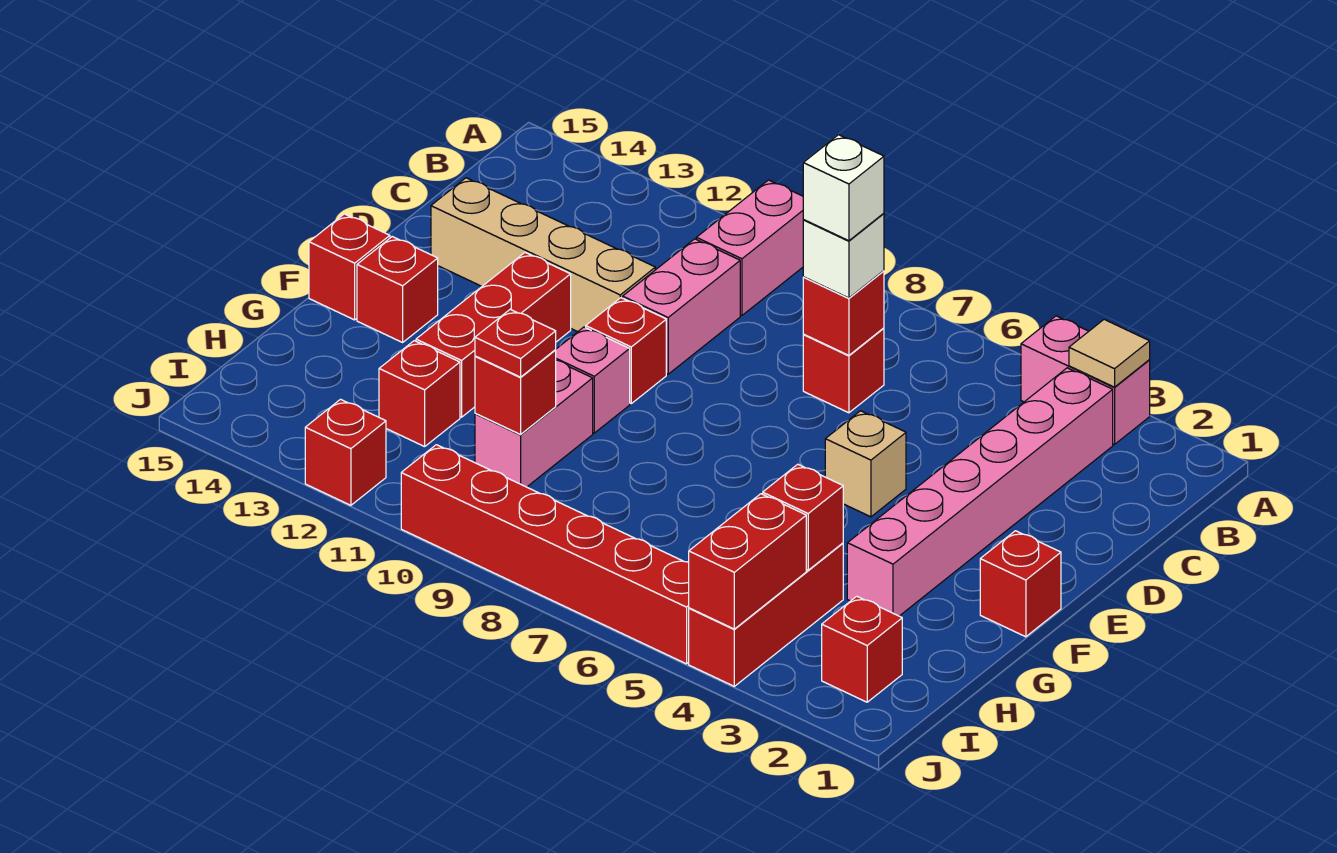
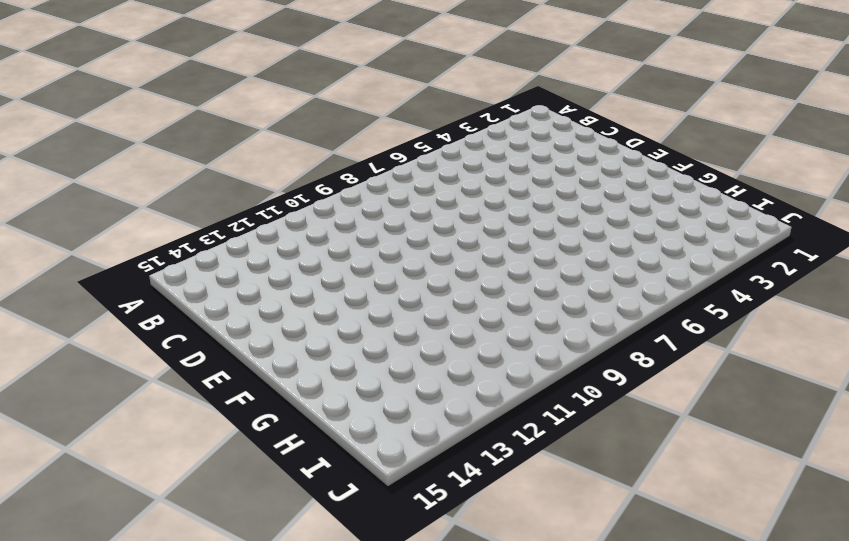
none -> pink brick A3:A4 level 1
none -> pink brick A10:B10 level 1
none -> pink brick B3:G3 level 1

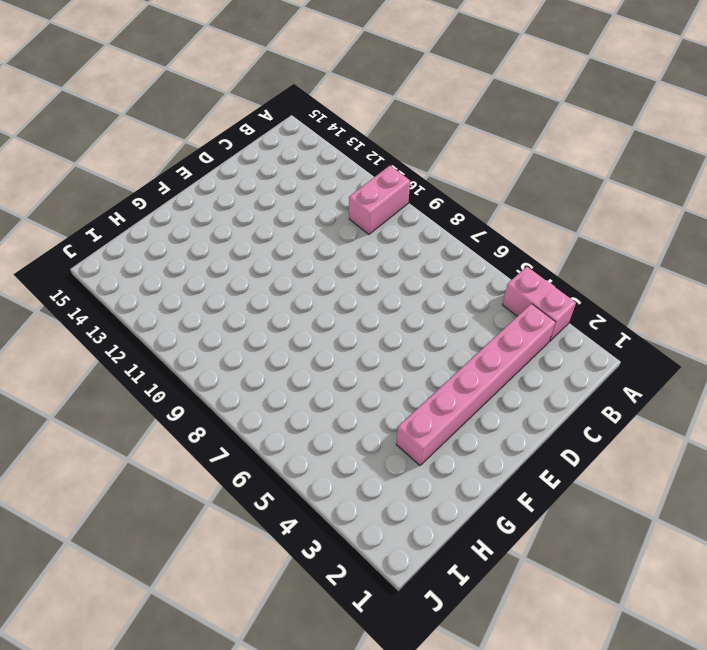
none -> red brick C7 level 1
none -> pink brick C10:D10 level 1
none -> tan brick D11:D14 level 1

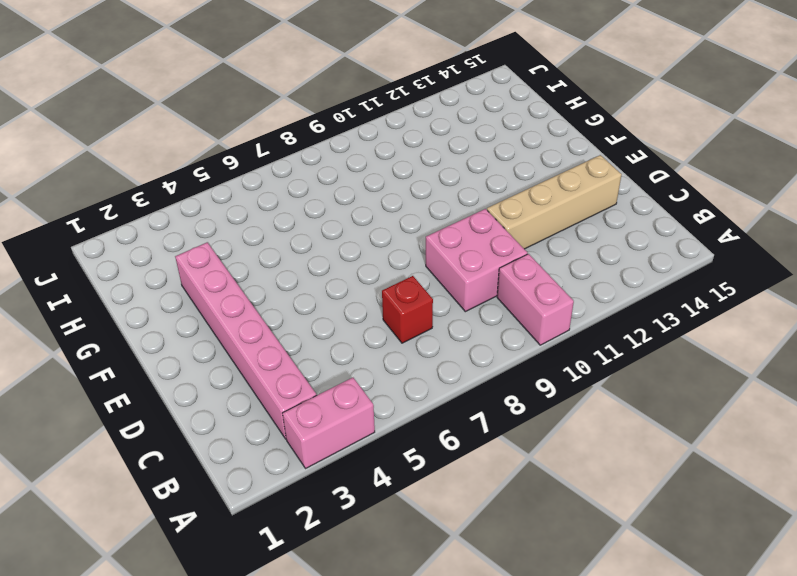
pink brick C9:D10 level 1 -> pink brick C10:D10 level 1
none -> tan brick E5 level 1
none -> red brick E10 level 1
none -> red brick E12:G12 level 1

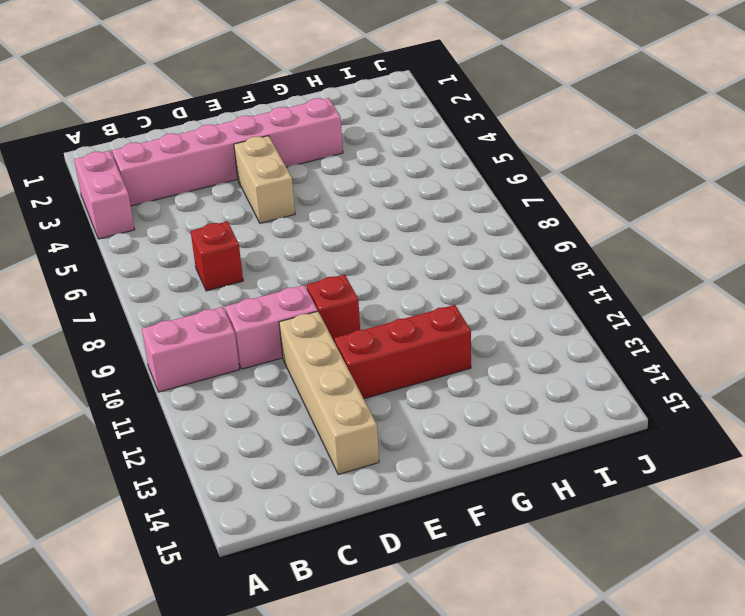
tan brick E4:E5 level 1 -> tan brick E5 level 1
none -> red brick F1 level 1
none -> pink brick F10 level 1
none -> red brick F14 level 1

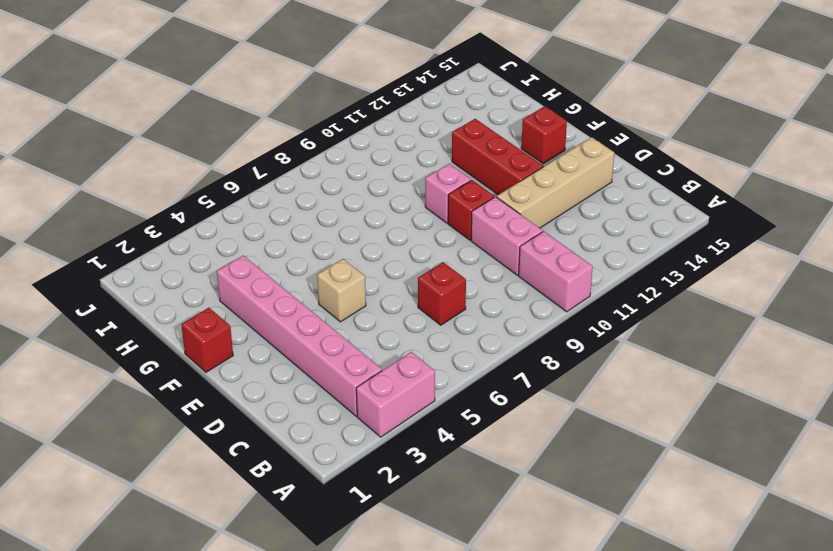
none -> red brick F15 level 1
none -> pink brick G10:H10 level 1
none -> red brick H4:J4 level 1

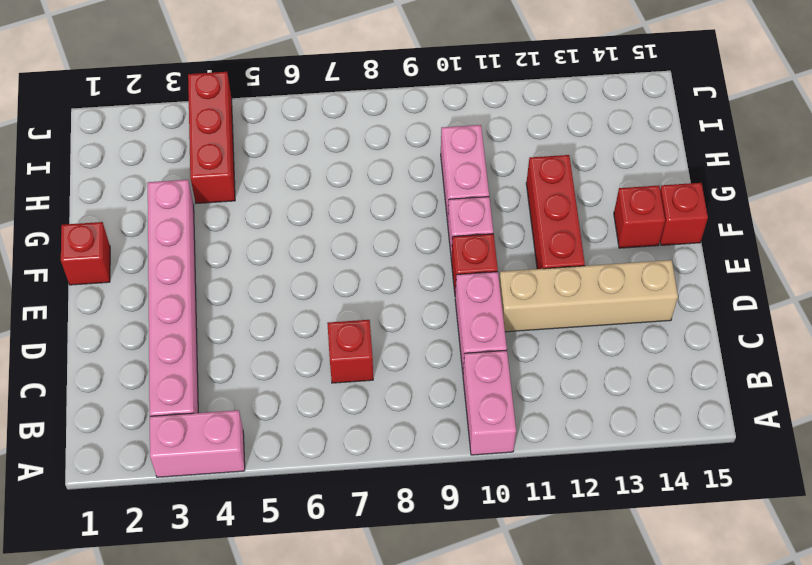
none -> tan brick E5 level 1
none -> red brick H12 level 1
none -> red brick I2 level 1

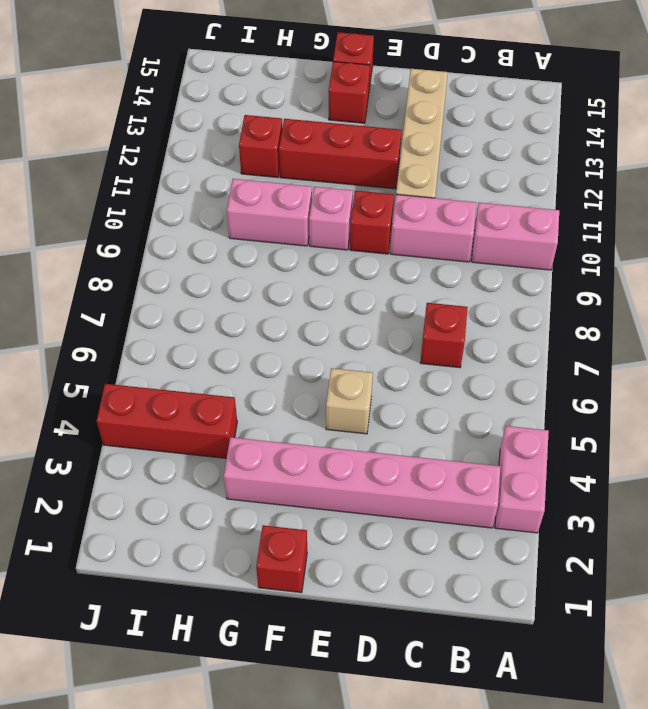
none -> red brick I2 level 1
none -> red brick J5:J10 level 1
none -> red brick J12 level 1

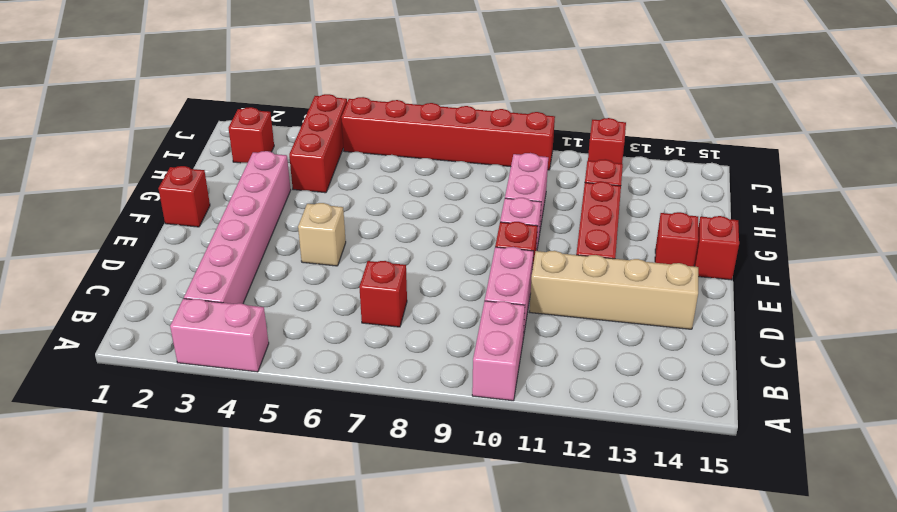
none -> tan tile A3 level 2
none -> red brick C7 level 2
none -> red brick H4 level 2

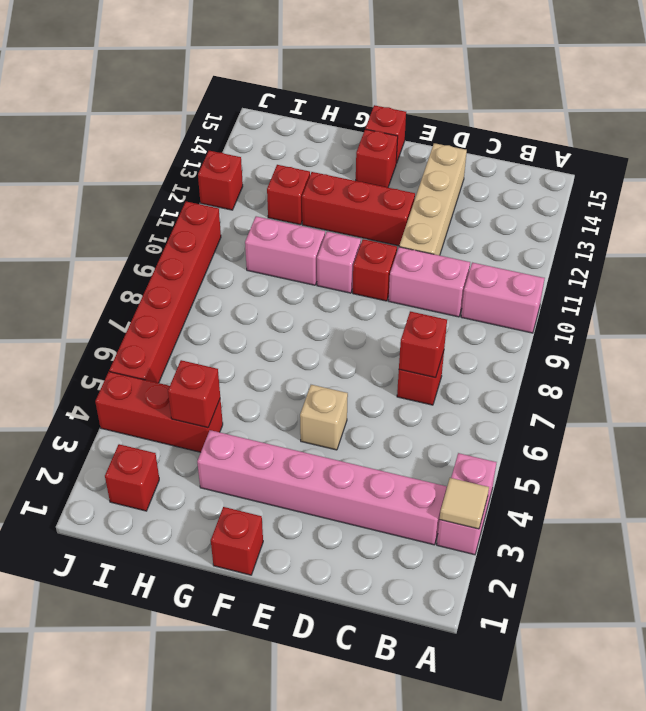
none -> red brick H10 level 2
none -> red brick I4:J4 level 2
none -> white brick C7 level 3

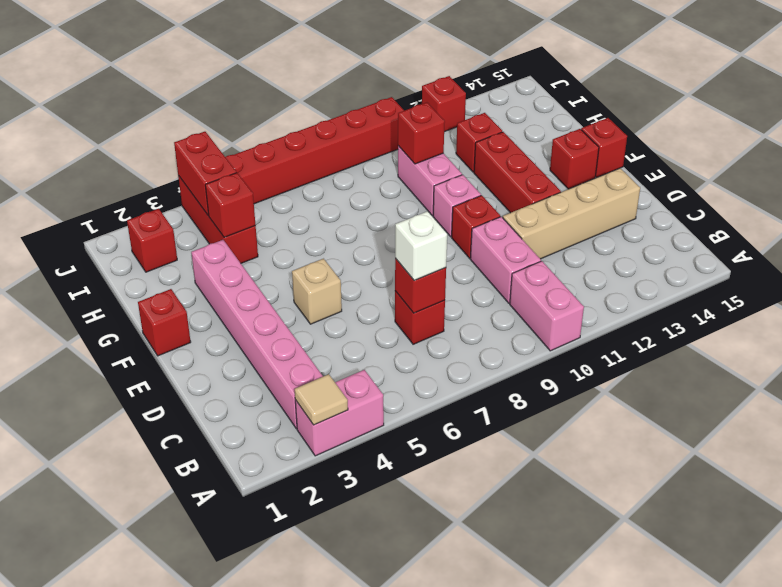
none -> red plate H10 level 3
none -> white brick C7 level 4

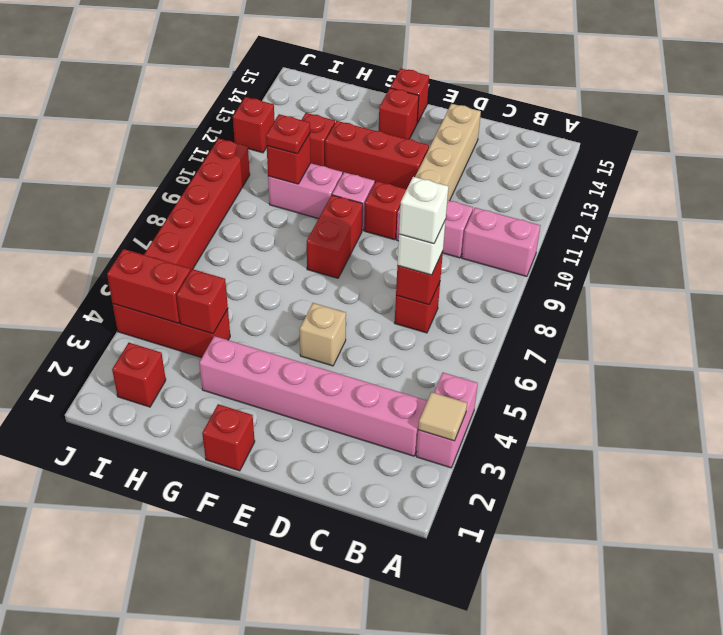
red brick F8:F9 level 1 -> none

